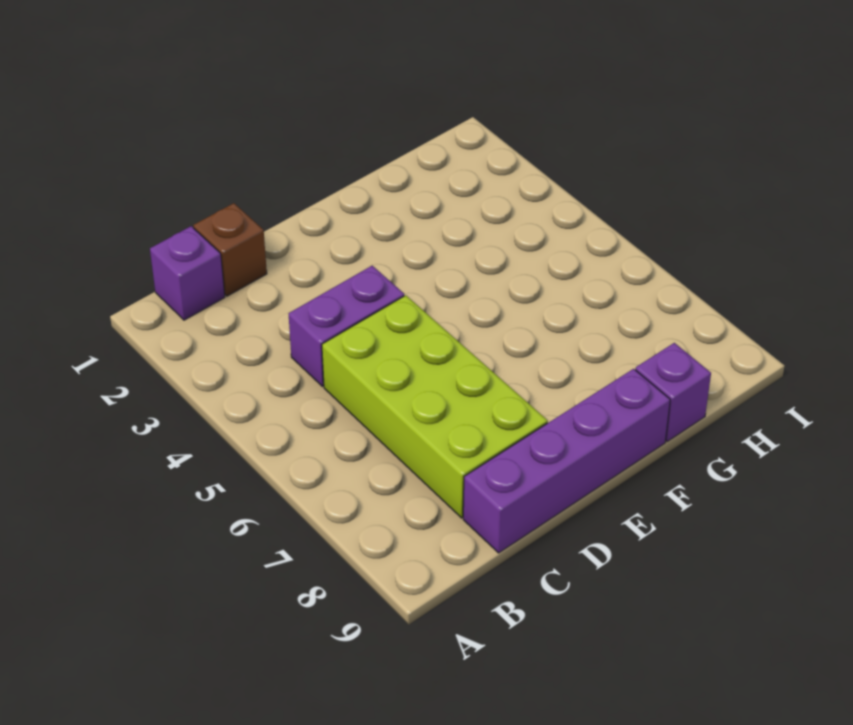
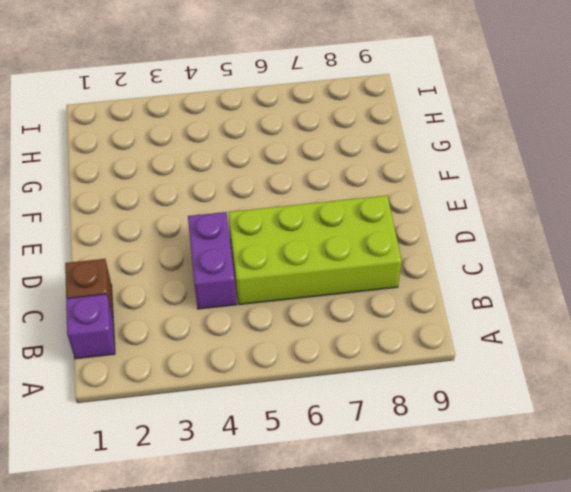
none -> purple brick C9:F9 level 1
none -> purple brick G9 level 1

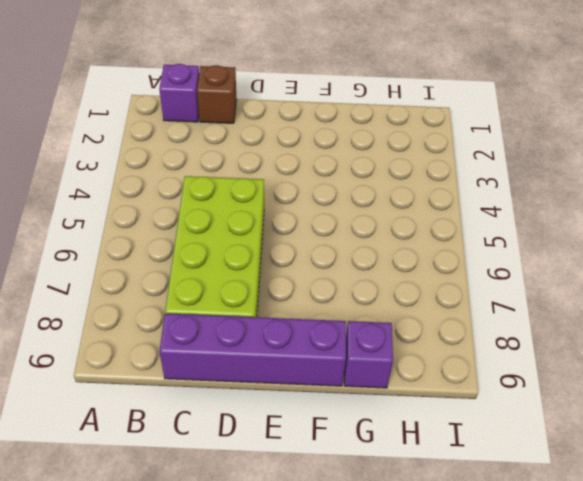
none -> purple brick C4:D4 level 1

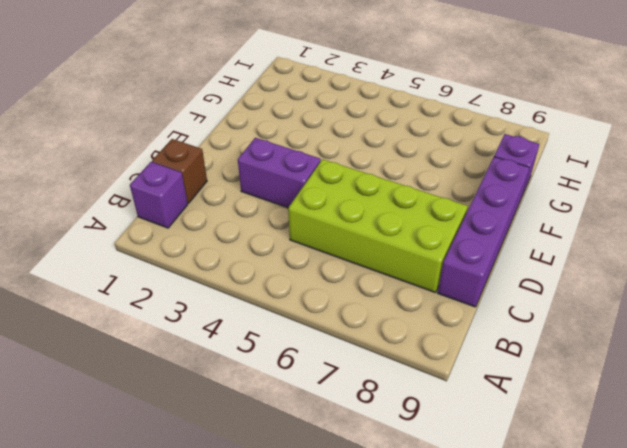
purple brick D3:D4 level 1 -> purple brick C4:D4 level 1

